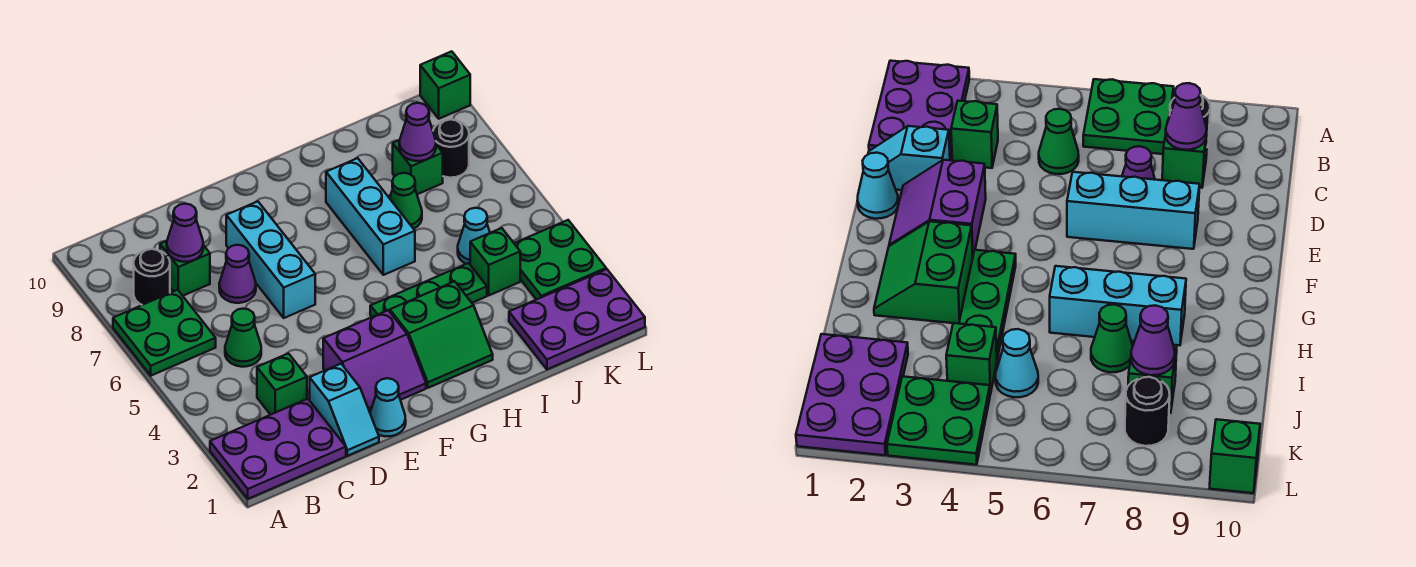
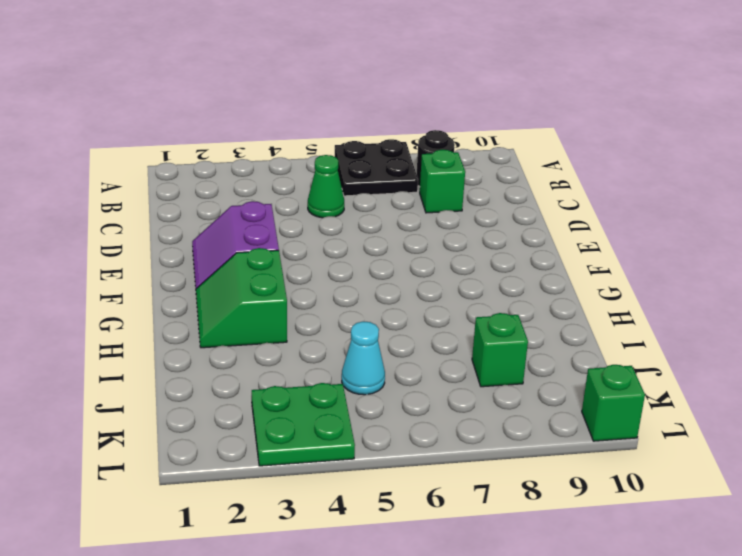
black plate A6:B7 level 1 -> green plate A6:B7 level 1
none -> purple plate A1:C2 level 1
none -> green brick C3 level 1
none -> cyan slope D1:D2 level 1 top 2

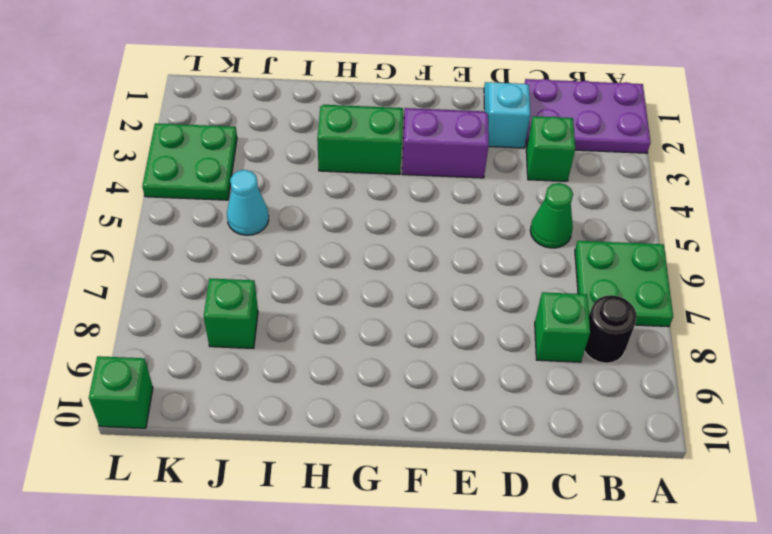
none -> purple cone D7 level 1
none -> cyan cone E1 level 1
none -> cyan brick E6:E8 level 1

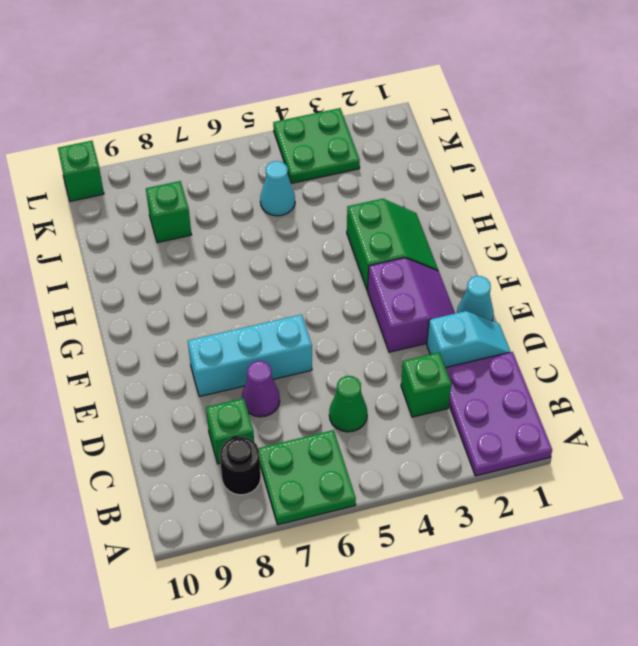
none -> green plate G4:I4 level 1
none -> cyan brick H6:H8 level 1
none -> green cone I7 level 1

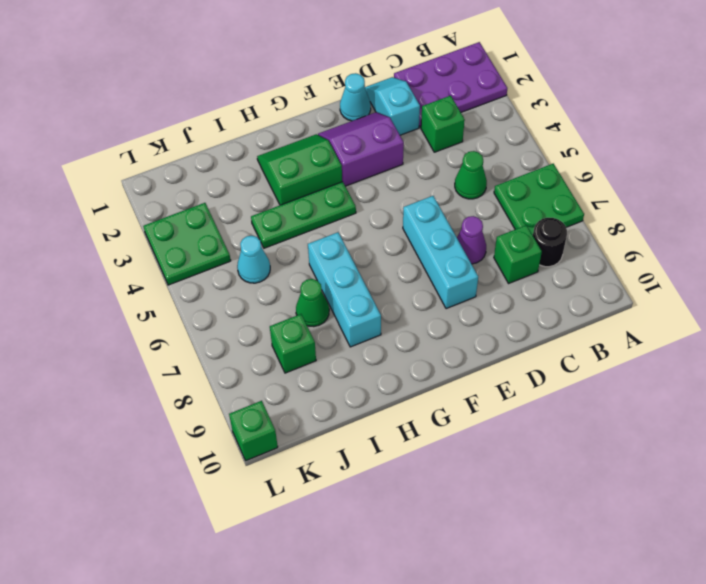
none -> purple plate J1:L2 level 1
none -> green brick J4 level 1
none -> black round brick K8 level 1

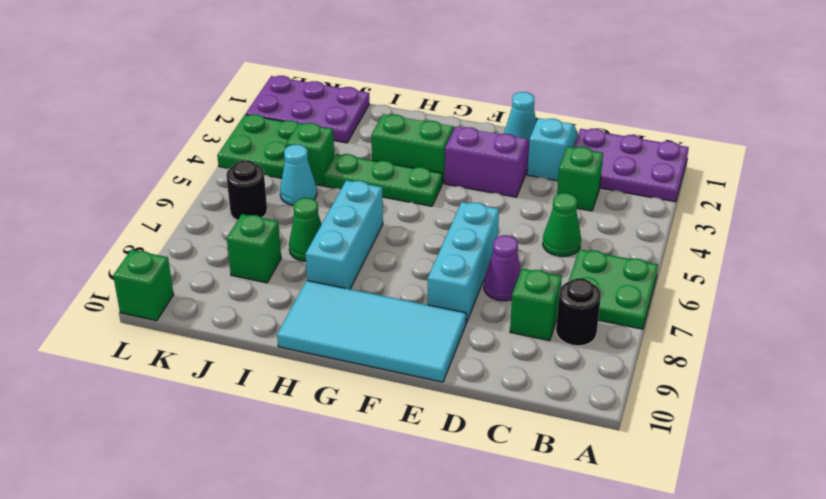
cyan tile E9:H10 level 1 -> none
black round brick K6 level 1 -> black round brick K8 level 1
none -> purple cone C8 level 2
none -> purple cone J8 level 2

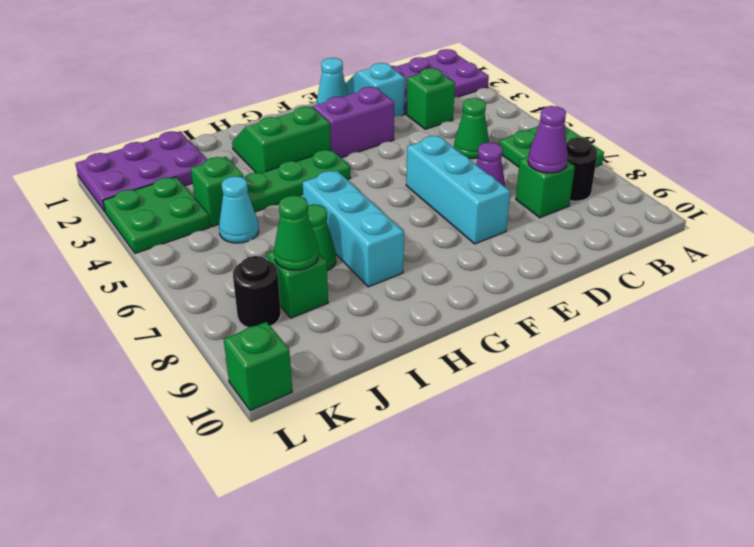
green cone J8 level 2 -> purple cone J8 level 2

